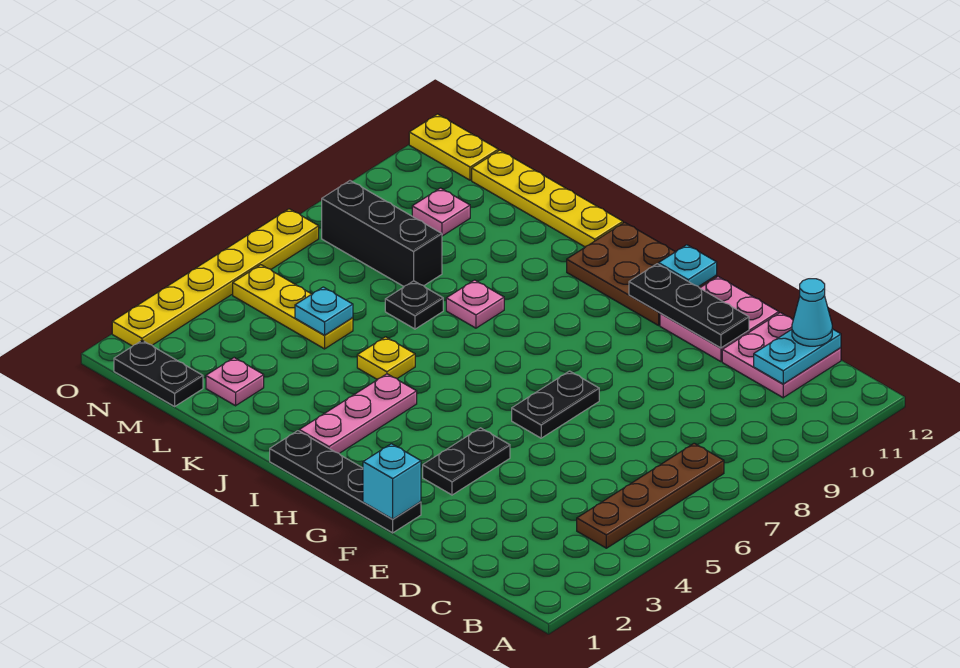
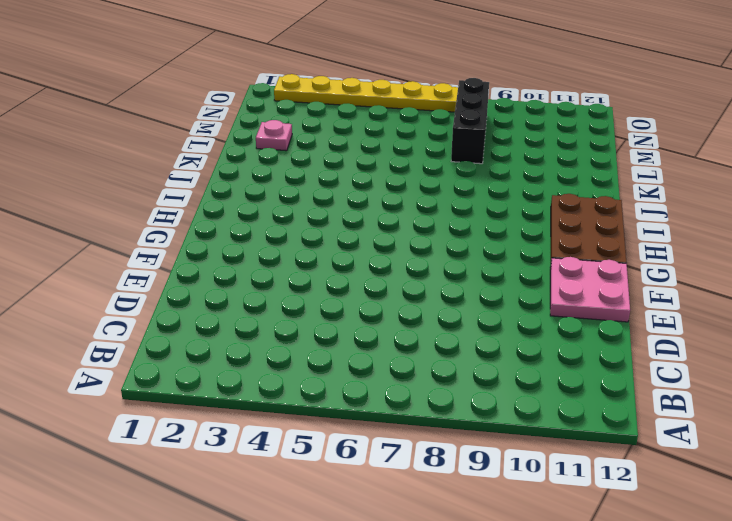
none -> brown plate B4:B7 level 1
none -> pink plate C11:D12 level 1
none -> black plate F1:I1 level 1

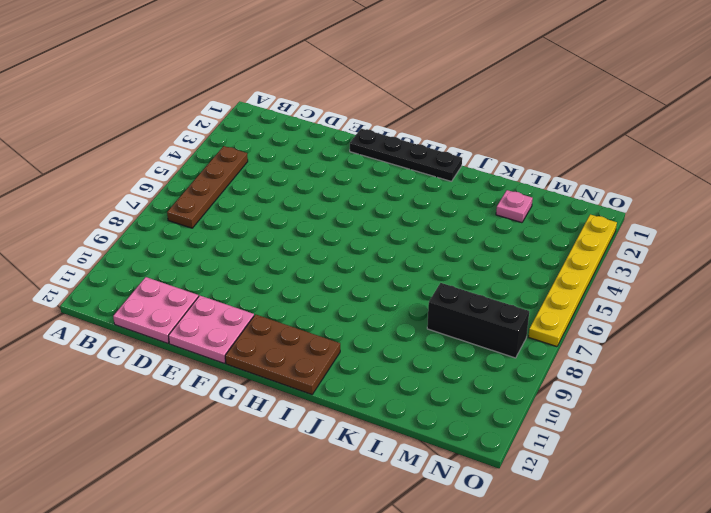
none -> black plate F3:F4 level 1
none -> black plate F6:F7 level 1
none -> pink plate I2:I4 level 1

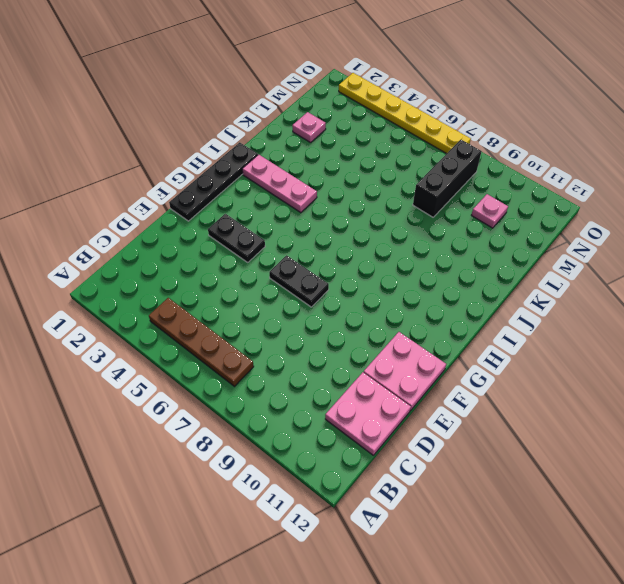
none -> brown plate G11:I12 level 1
none -> yellow plate J5 level 1
none -> pink plate J8 level 1

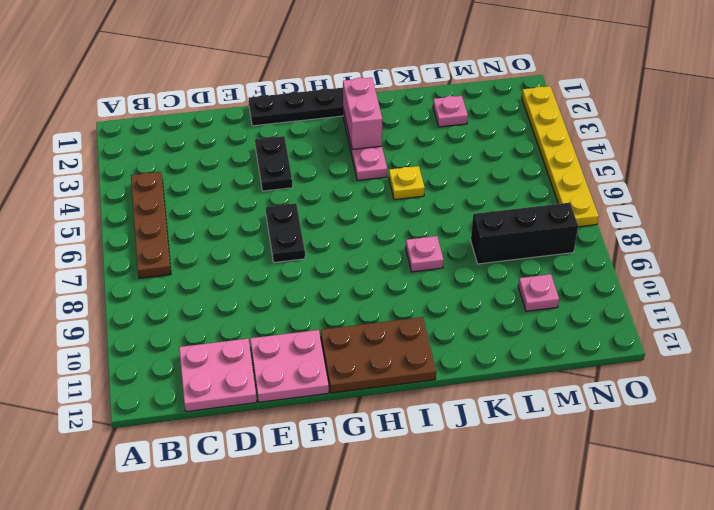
pink brick I2:I3 level 2 -> none
none -> yellow plate J12:M12 level 1
none -> black plate K7 level 1
none -> yellow plate L5:N5 level 1

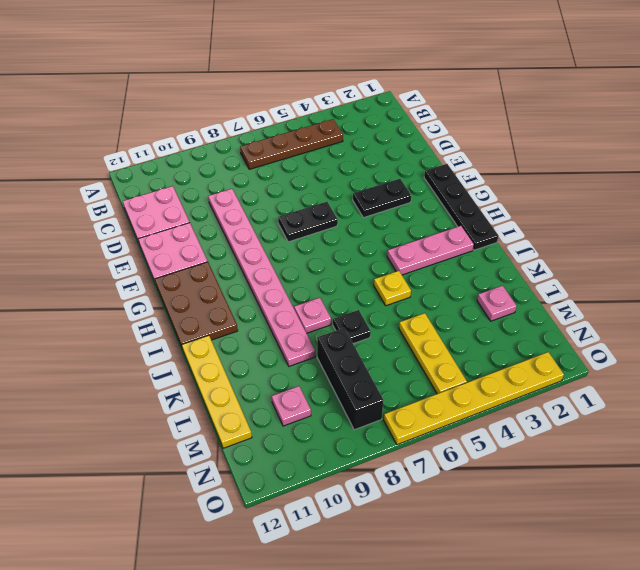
pink plate D9:K9 level 1 -> none
none -> black plate M1:N1 level 1
none -> yellow plate N12:O12 level 1
none -> cyan plate C11:C12 level 2

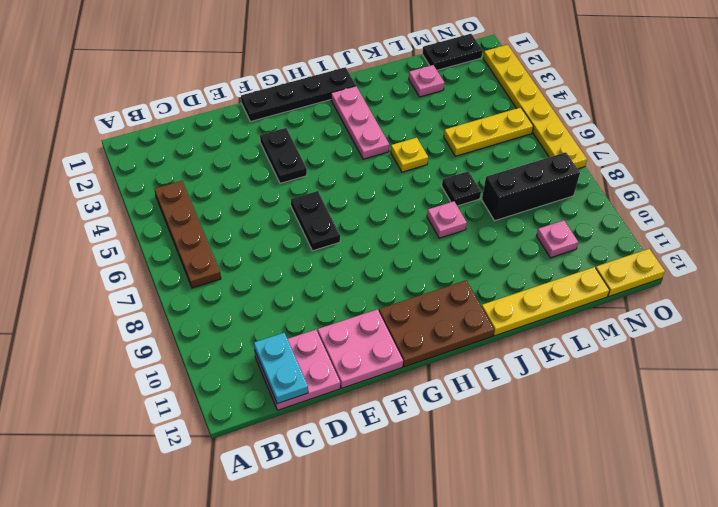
none -> black plate E11:G11 level 2
none -> cyan brick F1 level 2
none -> cyan plate G12 level 2

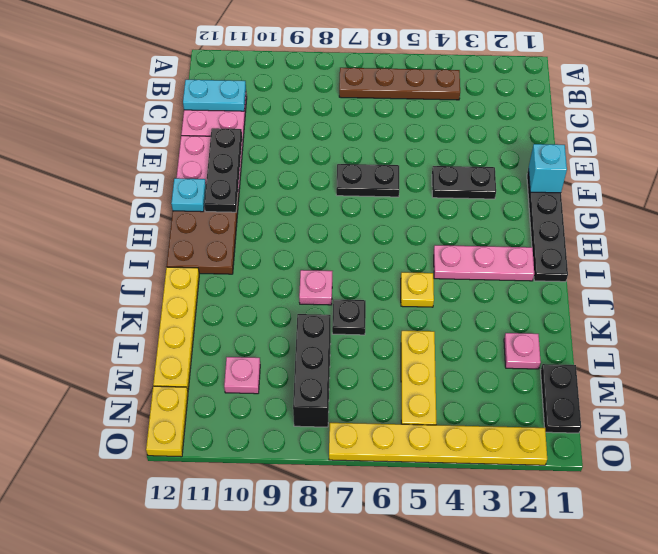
none -> cyan plate L5 level 2
none -> cyan cone C12 level 3

